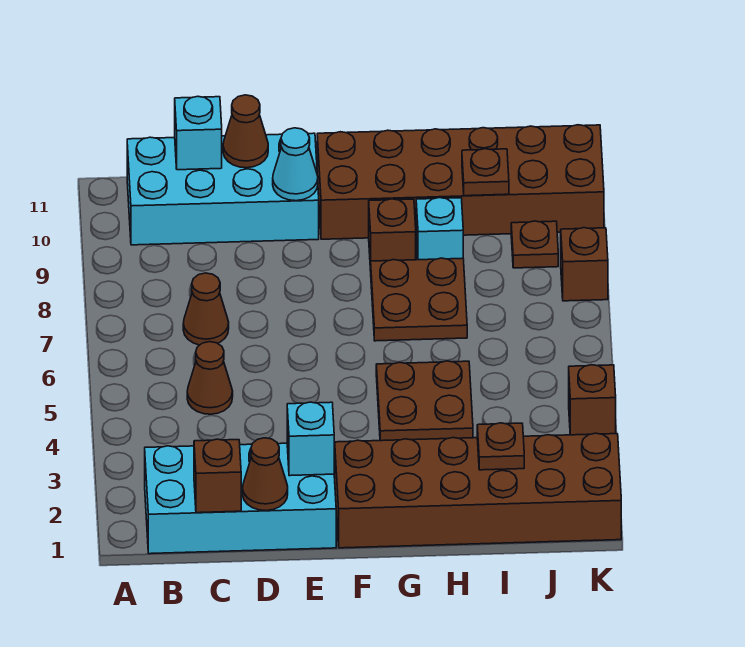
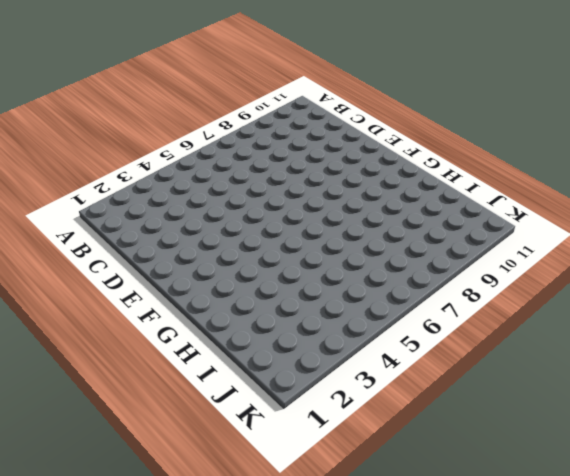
none -> cyan brick B1:E2 level 1
none -> cyan brick B10:E11 level 1
none -> brown cone C5 level 1

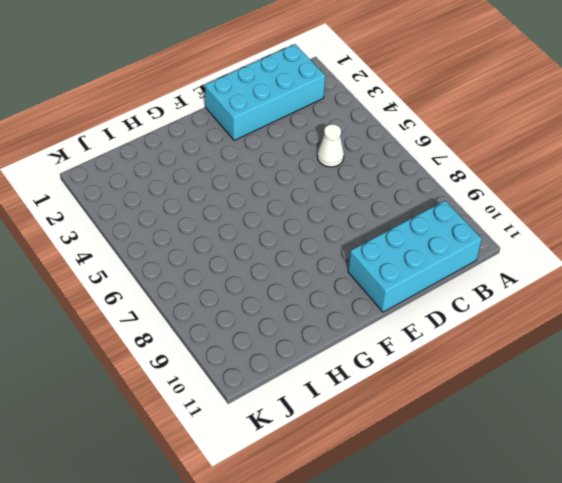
white cone C5 level 1 -> brown cone C5 level 1
none -> brown cone C7 level 1
none -> brown brick F1:K2 level 1
none -> brown brick F10:K11 level 1

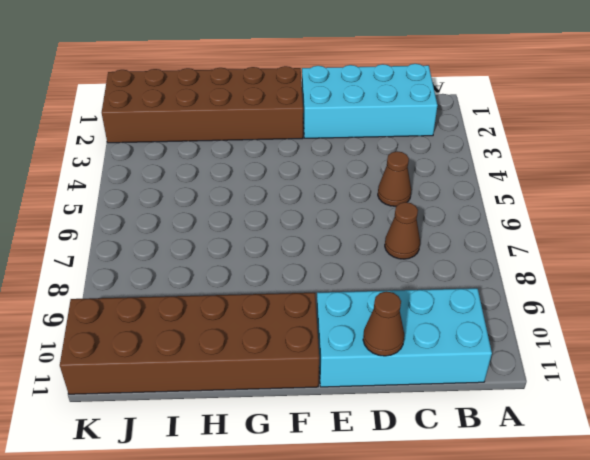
none -> brown plate G4:H5 level 1
none -> brown plate G7:H8 level 1
none -> brown brick G9 level 1

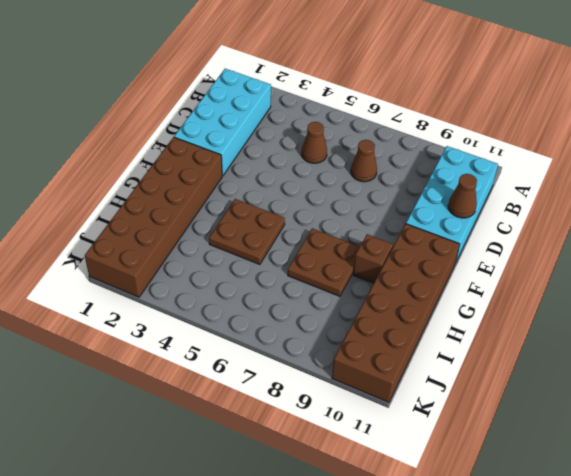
none -> cyan brick H9 level 1
none -> brown plate J9 level 1
none -> brown brick K4 level 1

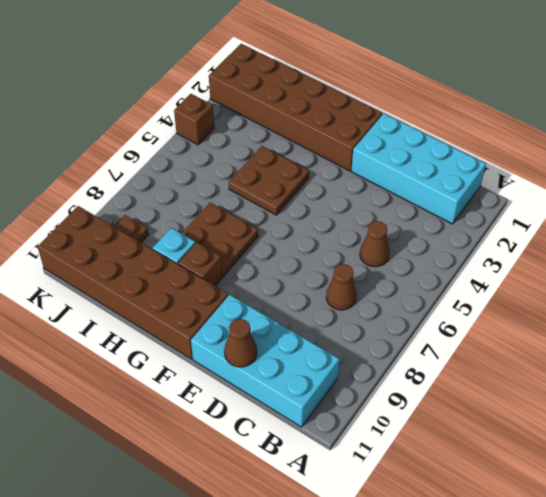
none -> brown brick K8 level 1
none -> brown brick C1 level 2
none -> cyan brick C11 level 2

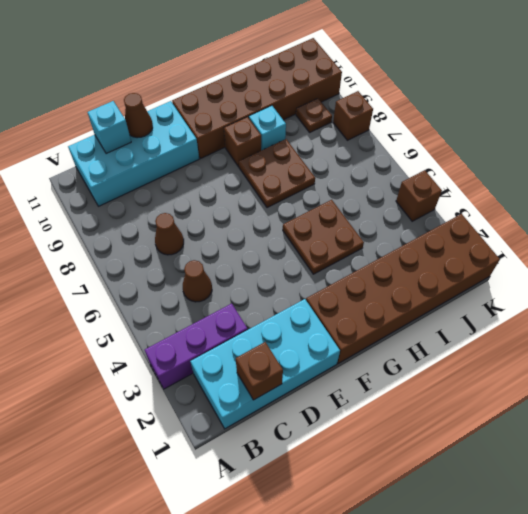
purple brick A3:C3 level 1 -> none
none -> brown cone D1 level 2
none -> cyan brick E2 level 2
none -> cyan cone E10 level 2

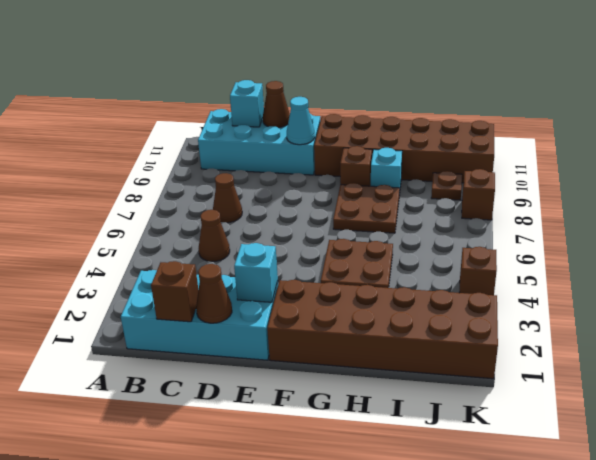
none -> brown plate I2 level 2
none -> brown plate I10 level 2

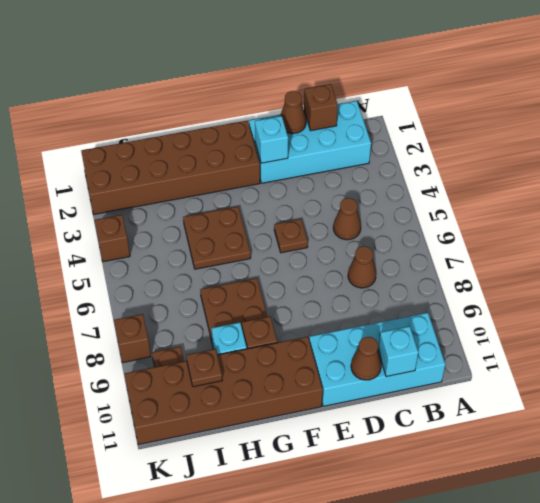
brown plate E5 level 1 -> brown plate I2 level 2
none -> cyan cone E10 level 2

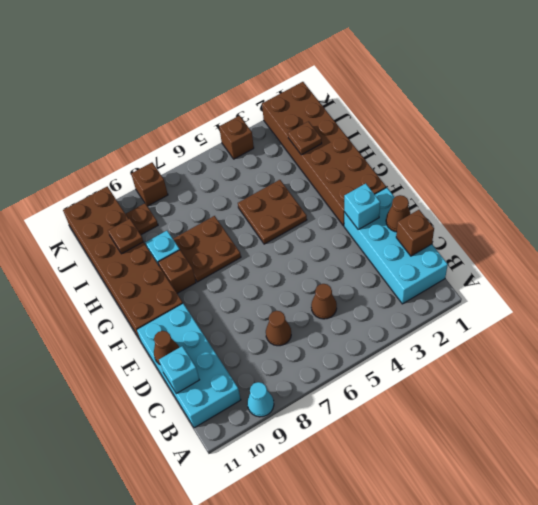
cyan cone A9 level 1 -> cyan cone E10 level 2

